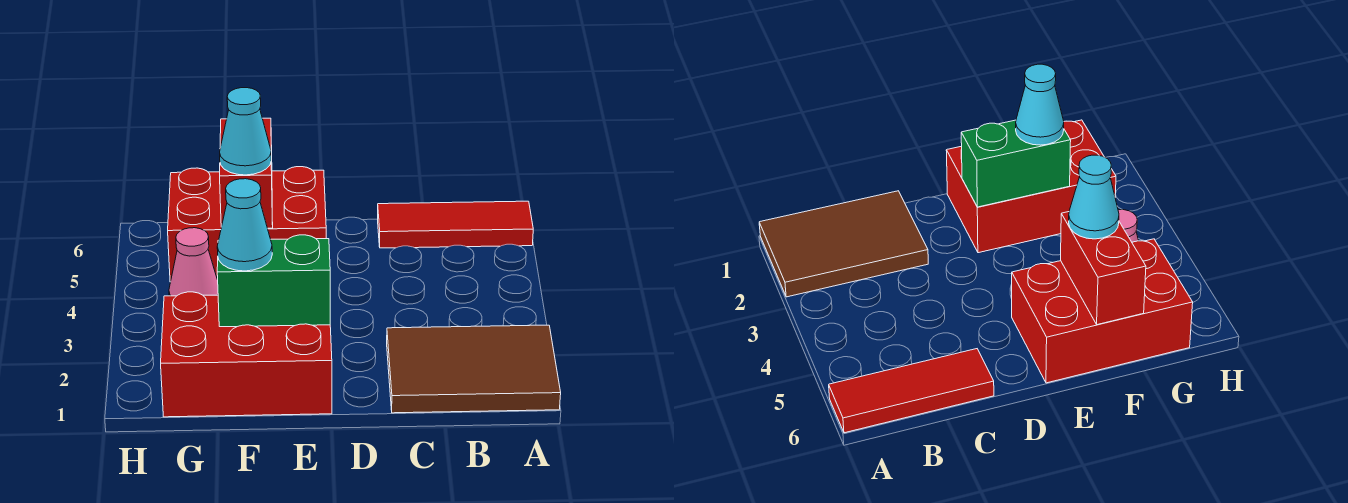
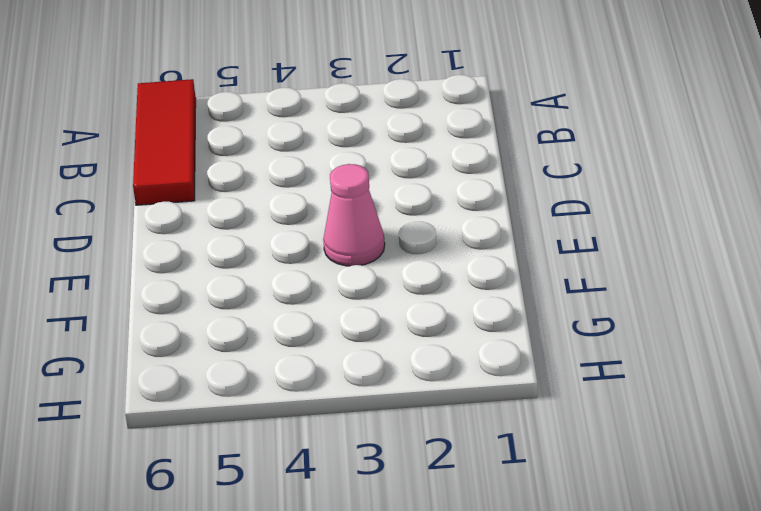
pink cone E3 level 1 -> pink cone G4 level 1
none -> brown tile A1:C2 level 1
none -> red brick E1:G2 level 1

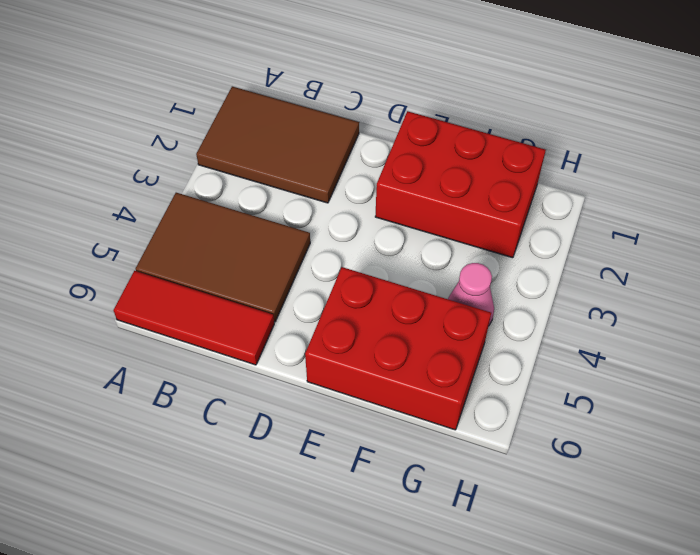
brown tile A4:C5 level 1 -> none
none -> green brick E2:F2 level 2
none -> red brick F5:F6 level 2

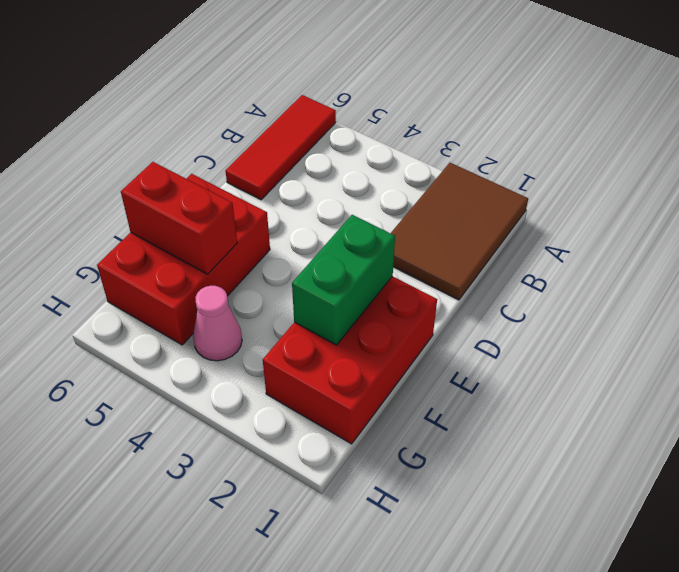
none -> cyan cone F2 level 3
none -> cyan cone F5 level 3

